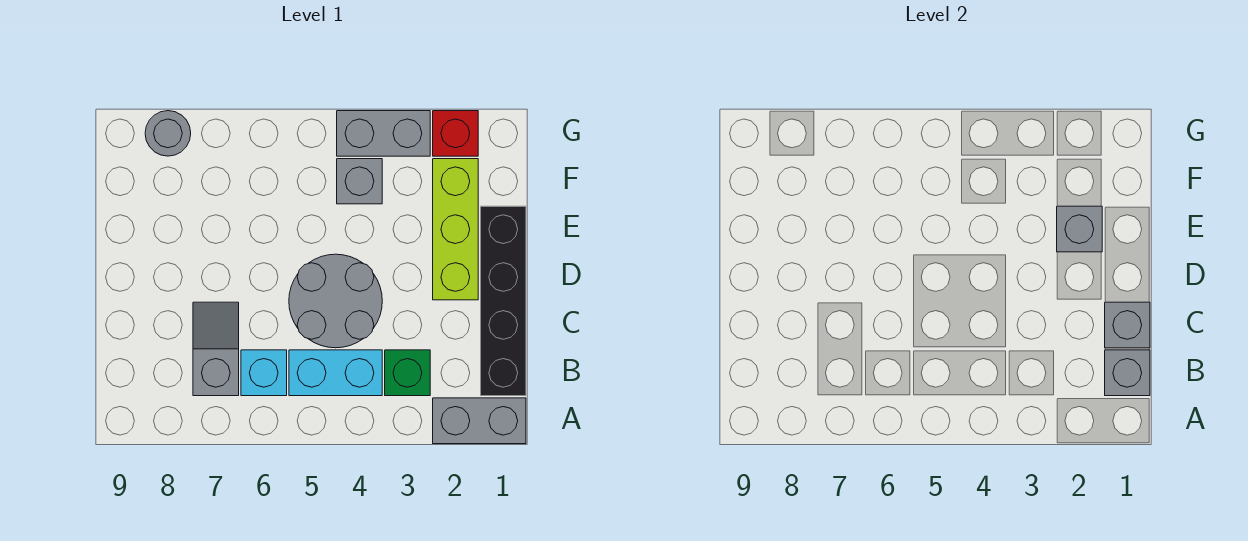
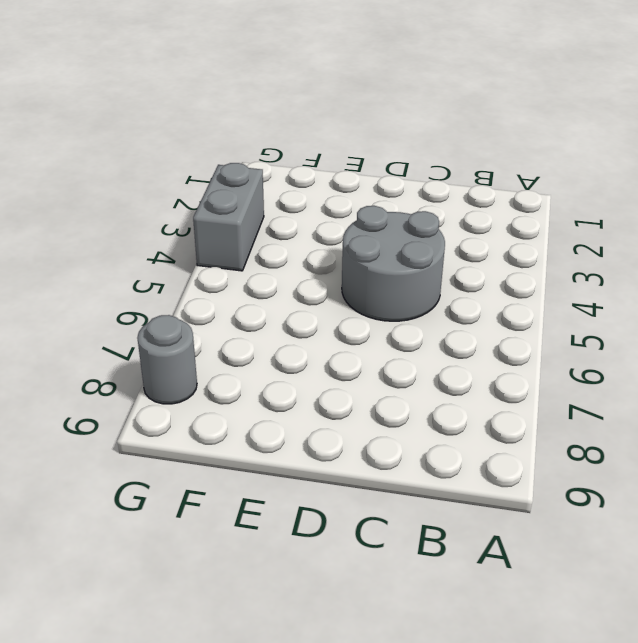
none -> grey brick A1:A2 level 1
none -> black brick B1:E1 level 1
none -> green brick B3 level 1

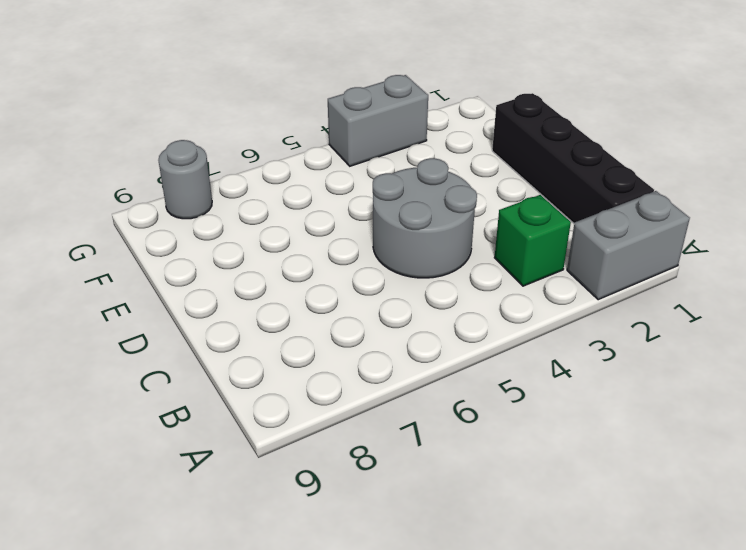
none -> cyan brick B4:B5 level 1
none -> cyan brick B6 level 1
none -> grey slope B7:C7 level 1 top B

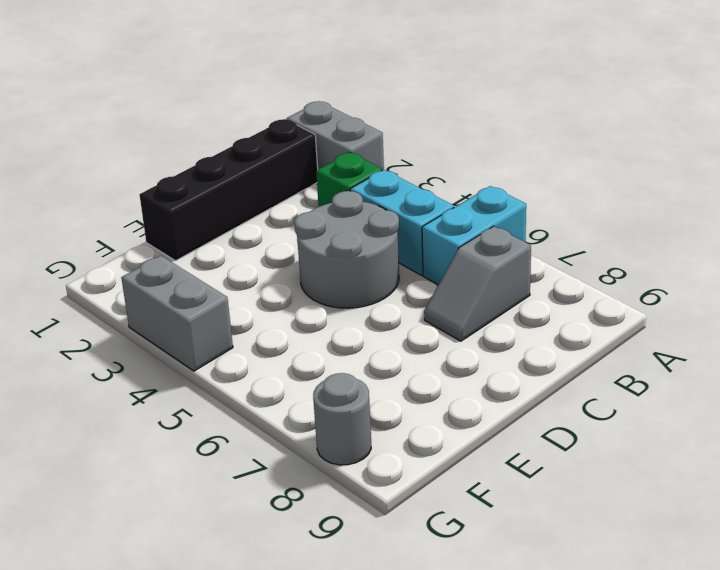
cyan brick A6:B6 level 1 -> cyan brick B6 level 1
none -> lime brick D2:F2 level 1
none -> grey brick F4 level 1
none -> red brick G2 level 1

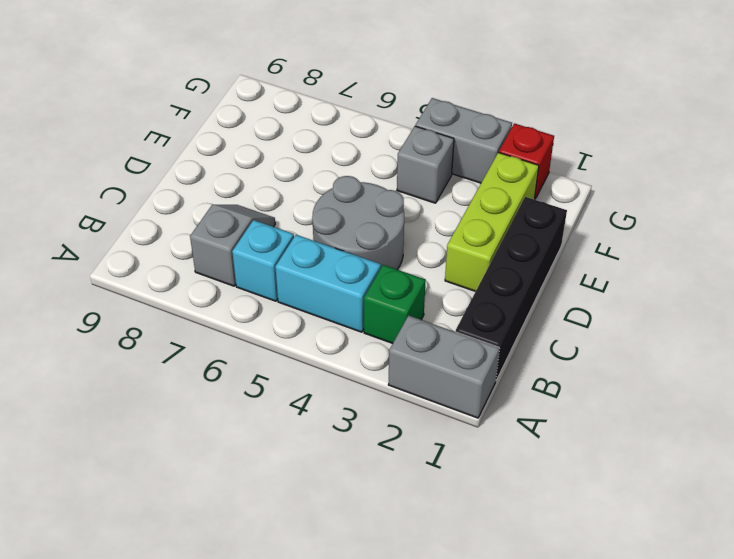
none -> grey round brick G8 level 1
none -> grey brick B1 level 2
none -> grey brick C1 level 2

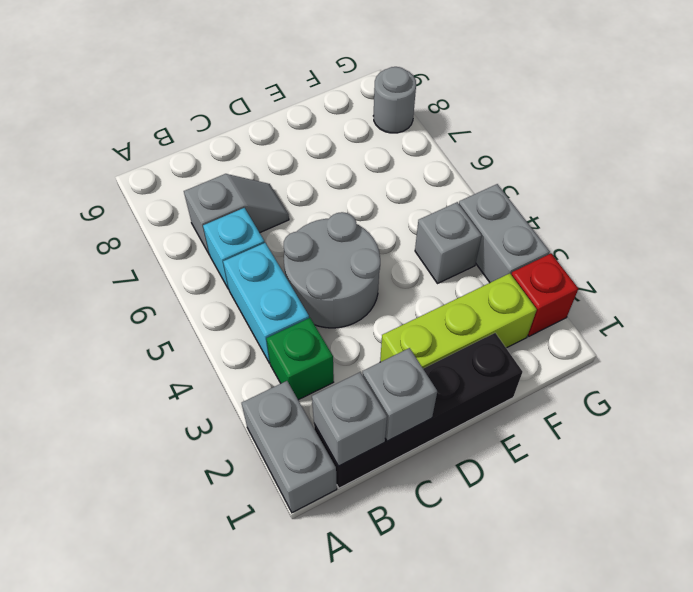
none -> grey brick E2 level 2

